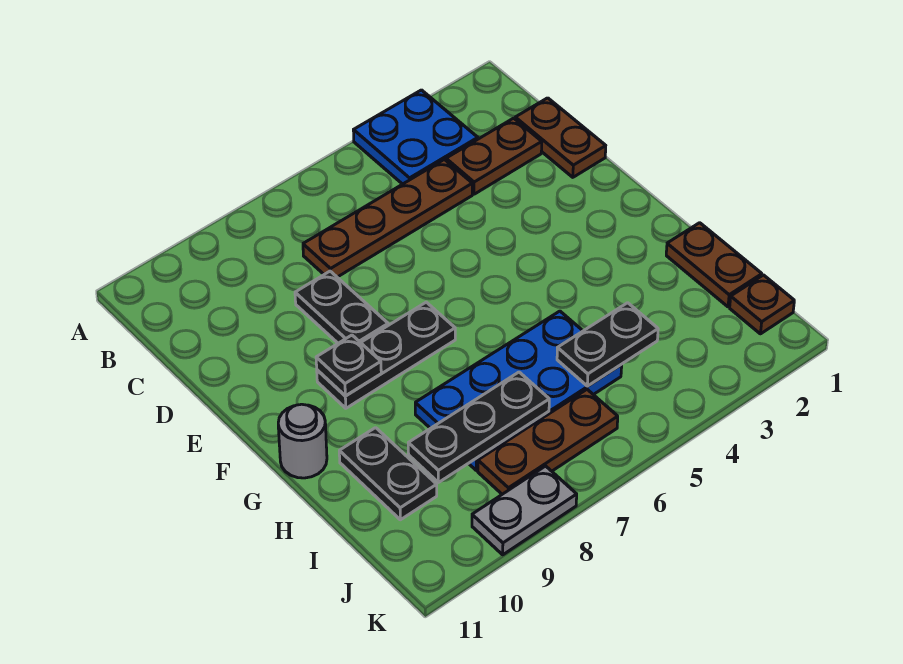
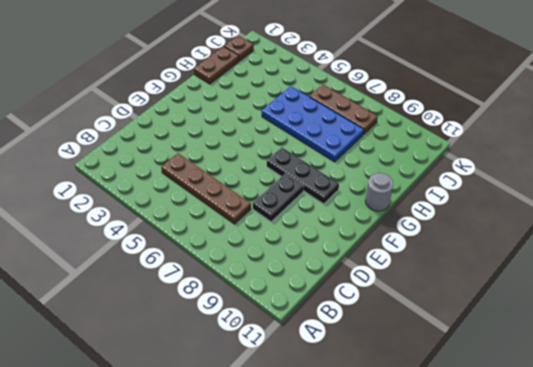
none -> blue plate A3:B4 level 1
none -> brown plate C1:D1 level 1
none -> brown plate C2:C3 level 1

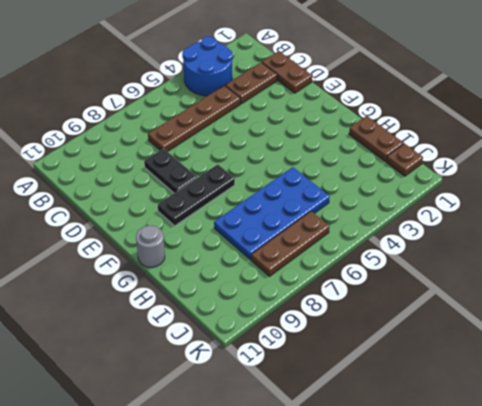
blue round brick A3:B4 level 1 -> blue plate A3:B4 level 1
none -> black plate H10:I10 level 1
none -> grey plate K8:K9 level 1
none -> black plate F9 level 2

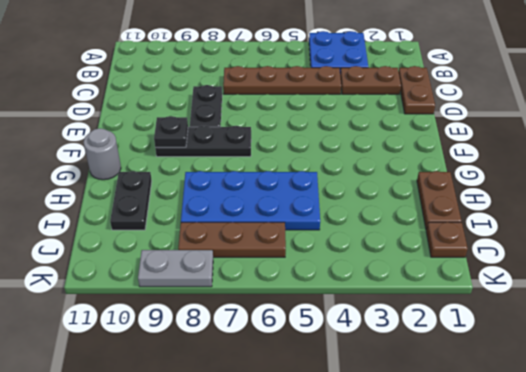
none -> black plate I4:I5 level 2
none -> black plate I7:I9 level 2

